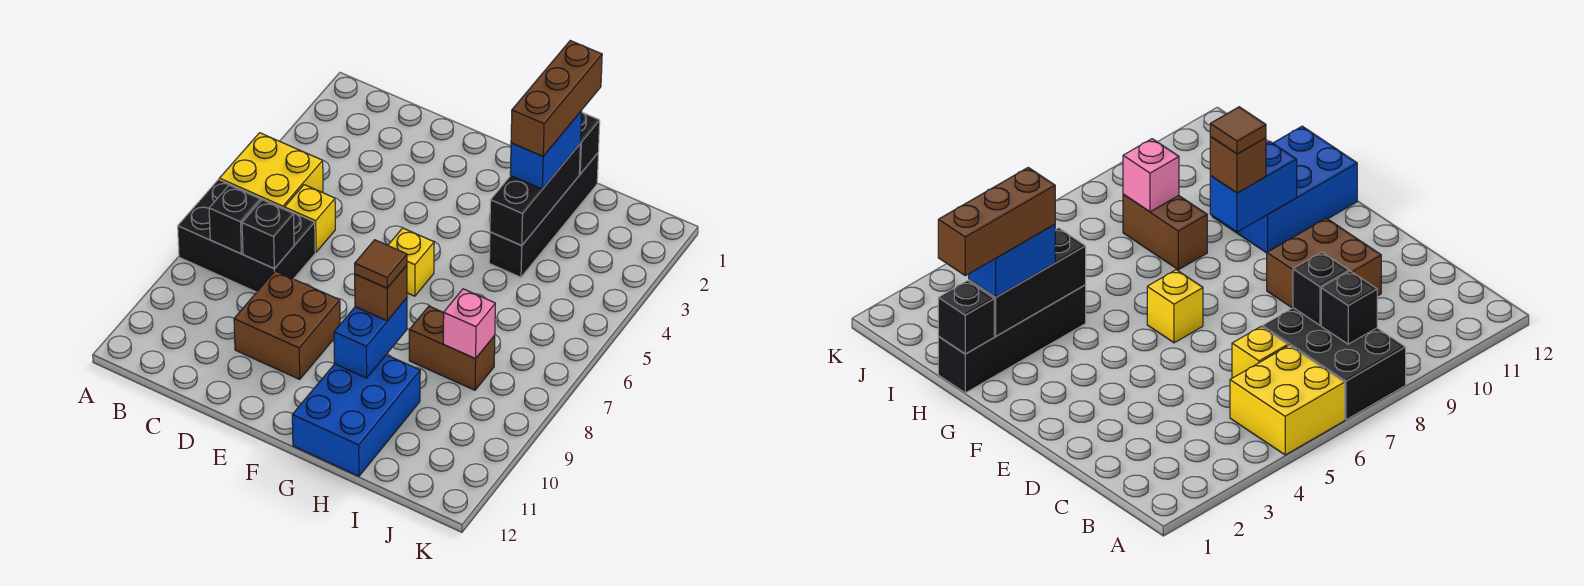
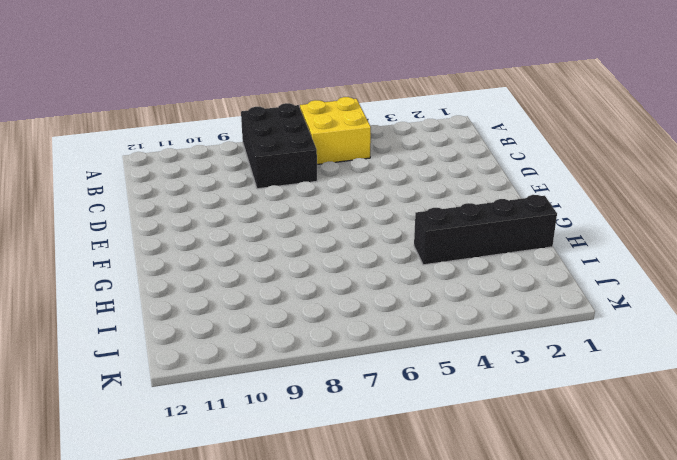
none -> yellow brick C6 level 1
none -> brown brick D9:E10 level 1
none -> yellow brick F6 level 1

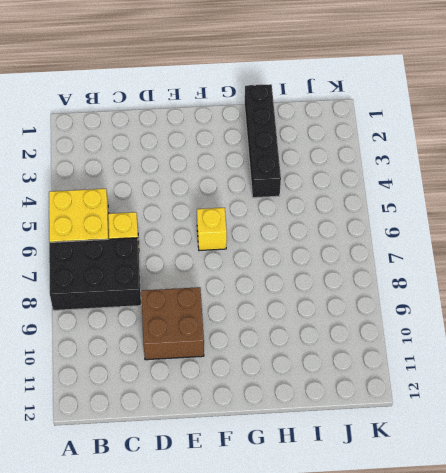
none -> blue brick G10:H12 level 1
none -> brown brick H8:I8 level 1
none -> black brick B8 level 2

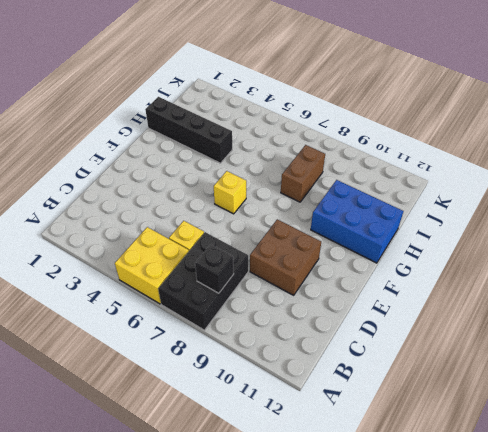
none -> black brick C8 level 2
none -> blue brick G9:G10 level 2
none -> black brick H1 level 2

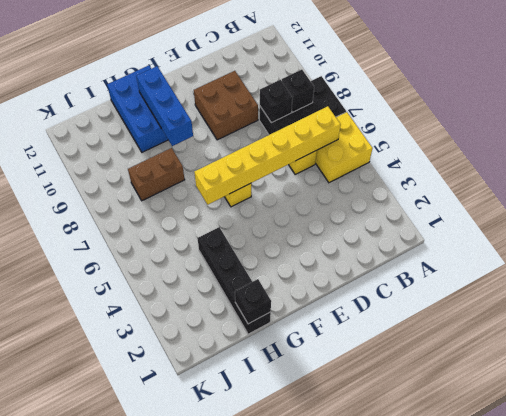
yellow brick B6:G6 level 2 -> none
blue brick G9:G11 level 2 -> blue brick G9:G10 level 2
none -> black brick H2:H4 level 2
none -> pink brick I8 level 2
none -> brown brick G9 level 3

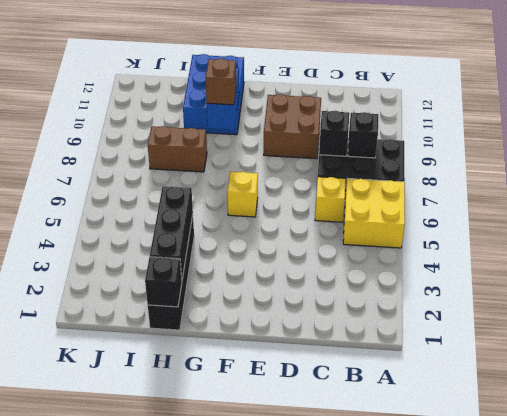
none -> pink brick I8 level 2
none -> blue brick H2:H3 level 3
none -> brown tile G9 level 4

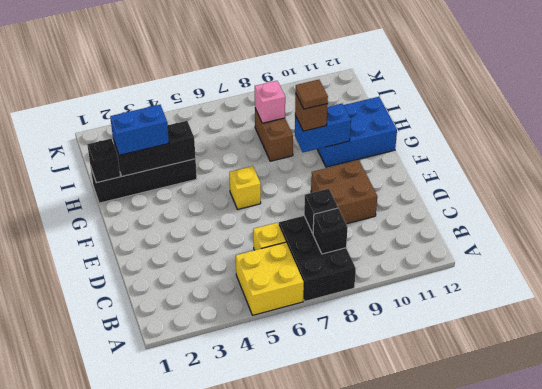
none -> brown brick H1:H3 level 4

